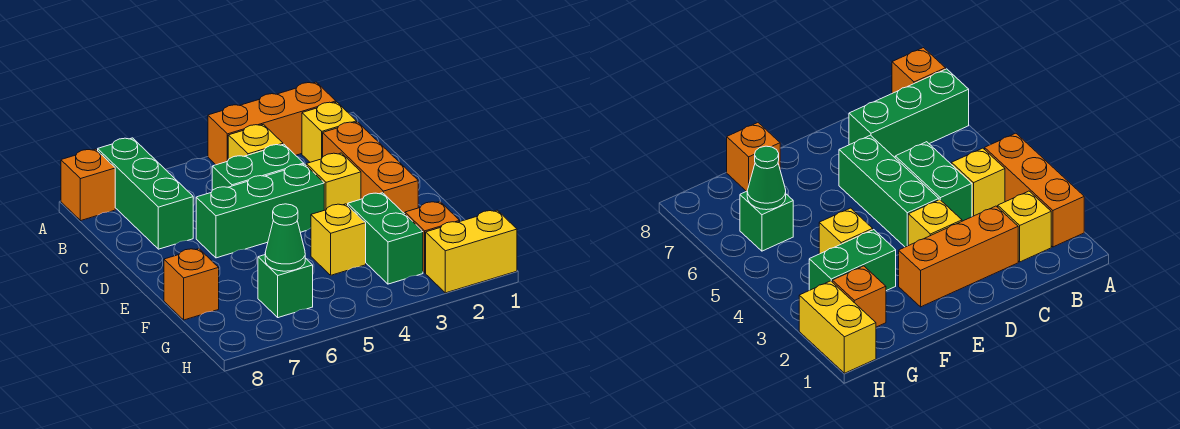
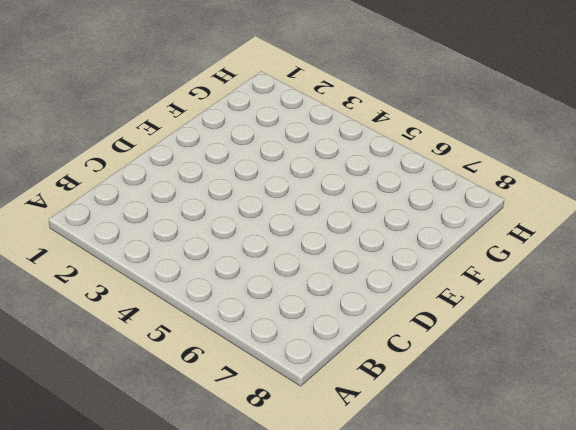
none -> orange brick A2:A4 level 1
none -> green brick A7:C7 level 1
none -> orange brick A8 level 1

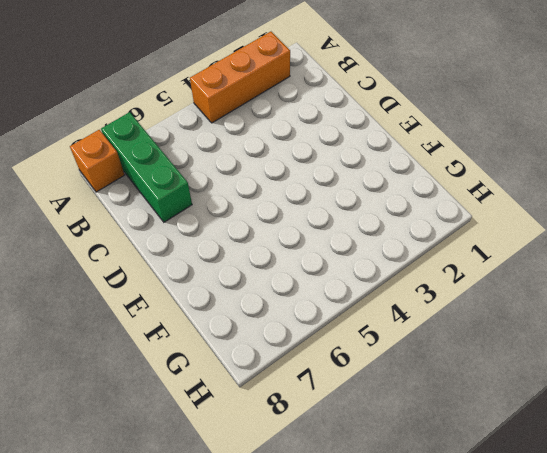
none -> yellow brick B2 level 1
none -> yellow brick B4 level 1
none -> orange brick C2:E2 level 1

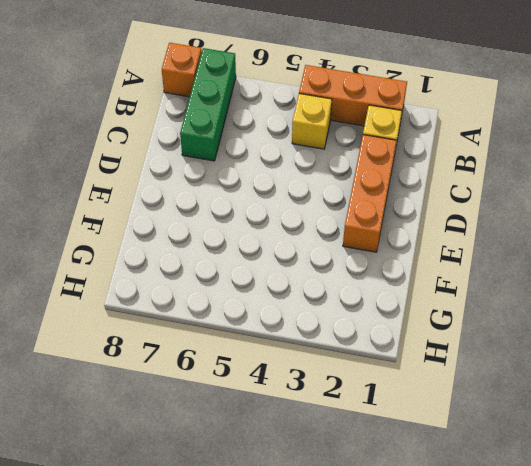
none -> green brick C4:C5 level 1
none -> yellow brick D3 level 1
none -> green brick D4:D6 level 1

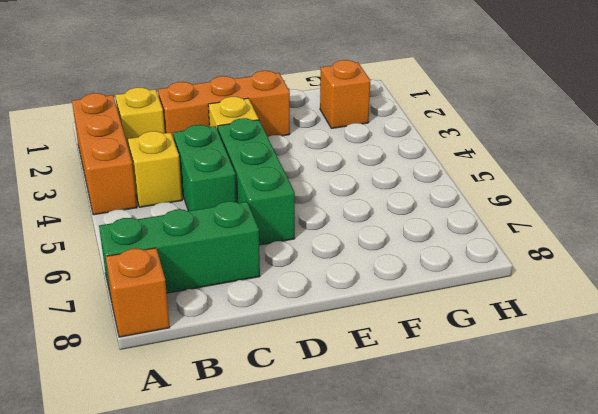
none -> green brick F3:G3 level 1
none -> yellow brick F4 level 1
none -> orange brick F8 level 1

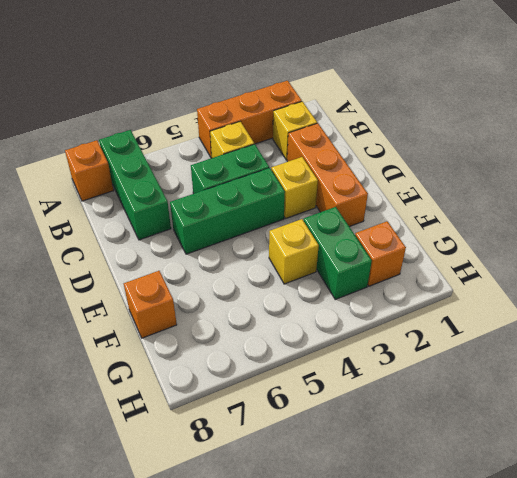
none -> green brick G6 level 1
none -> yellow brick H1:H2 level 1
none -> green cone G6 level 2

